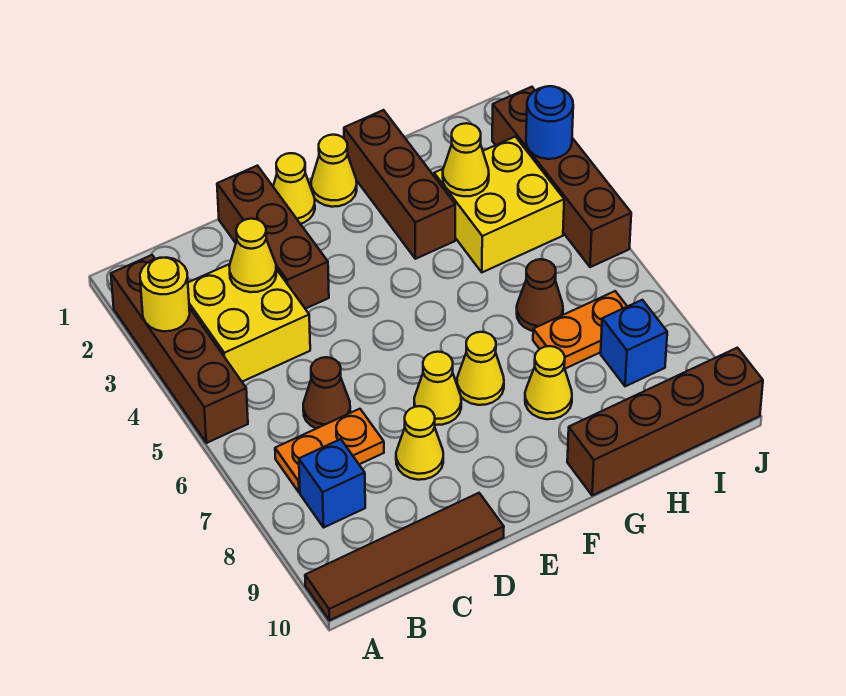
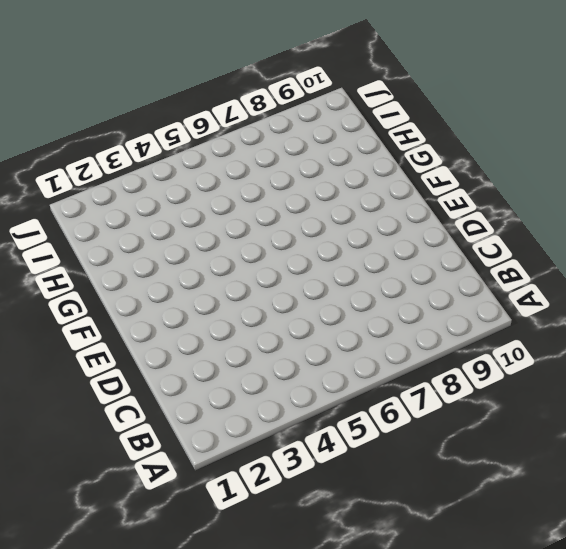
none -> brown brick A2:A5 level 1
none -> brown tile A10:D10 level 1
none -> yellow brick B3:C4 level 1

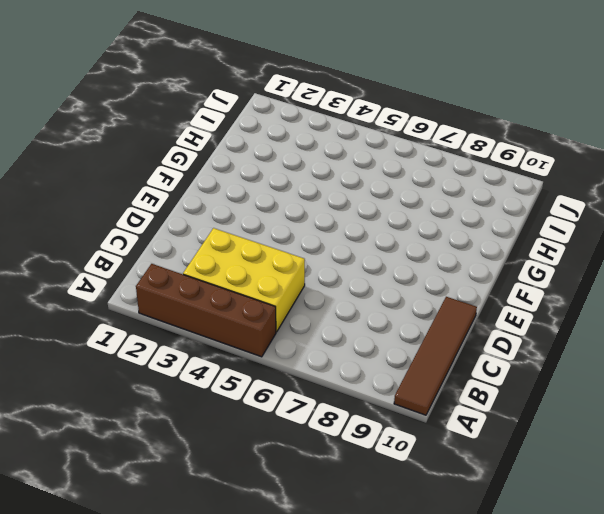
yellow brick B3:C5 level 1 -> yellow brick B3:C4 level 1
none -> orange plate B7:C7 level 1
none -> blue brick B8 level 1
none -> brown cone C6 level 1

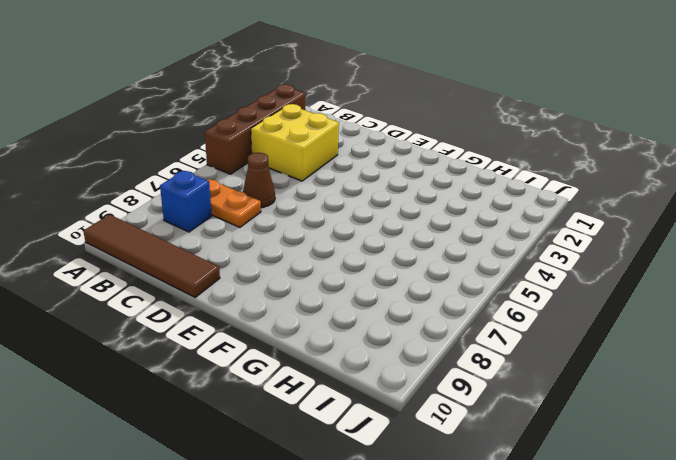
none -> brown brick D1:D3 level 1
none -> yellow cone D8 level 1
none -> yellow cone E1 level 1

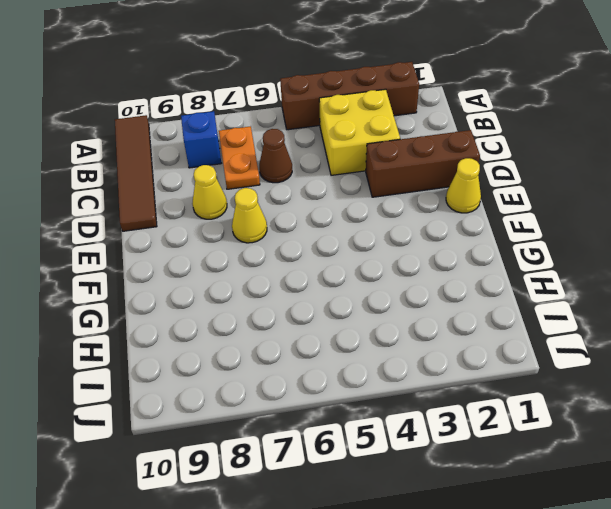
none -> yellow cone F1 level 1
none -> yellow cone F7 level 1
none -> brown brick G1:G3 level 1

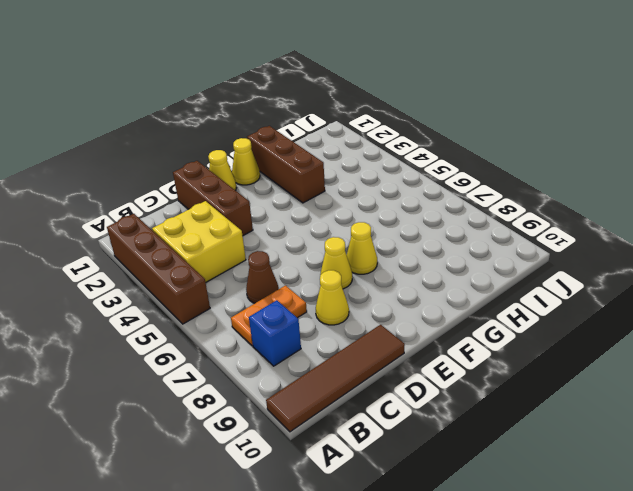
none -> yellow cone G8 level 1
none -> brown brick G10:J10 level 1
none -> yellow brick H3:I4 level 1

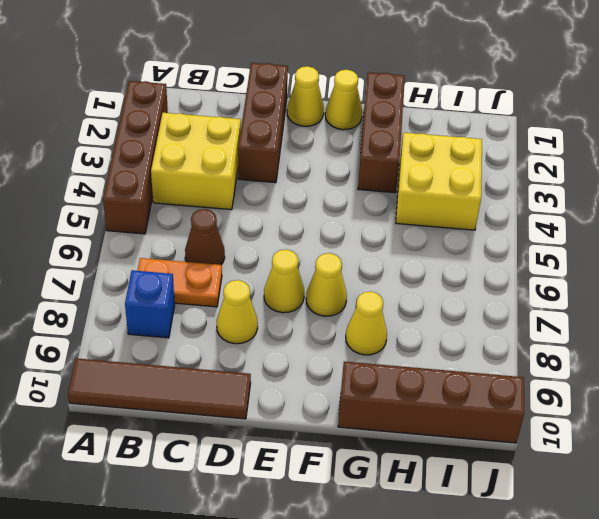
none -> brown cone H6 level 1
none -> orange plate H7:I7 level 1
none -> blue brick I8 level 1

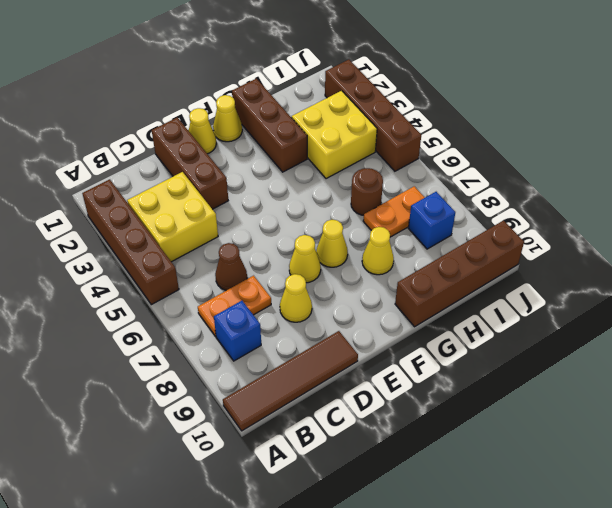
brown round brick H6 level 1 -> brown cone H6 level 1
none -> yellow round brick A3 level 2
none -> yellow cone C3 level 2
none -> yellow cone H3 level 2

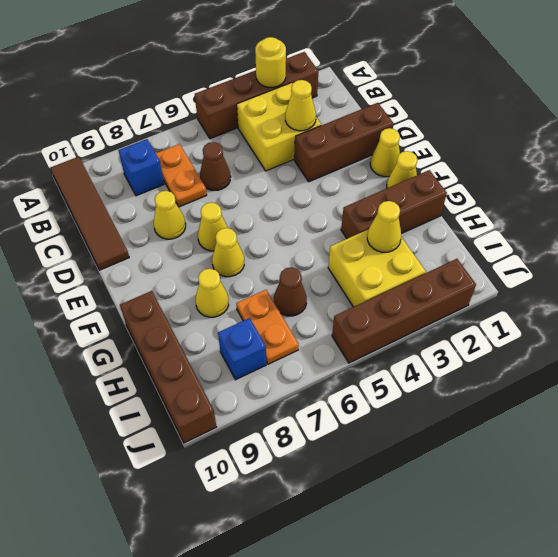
none -> blue round brick J3 level 2

